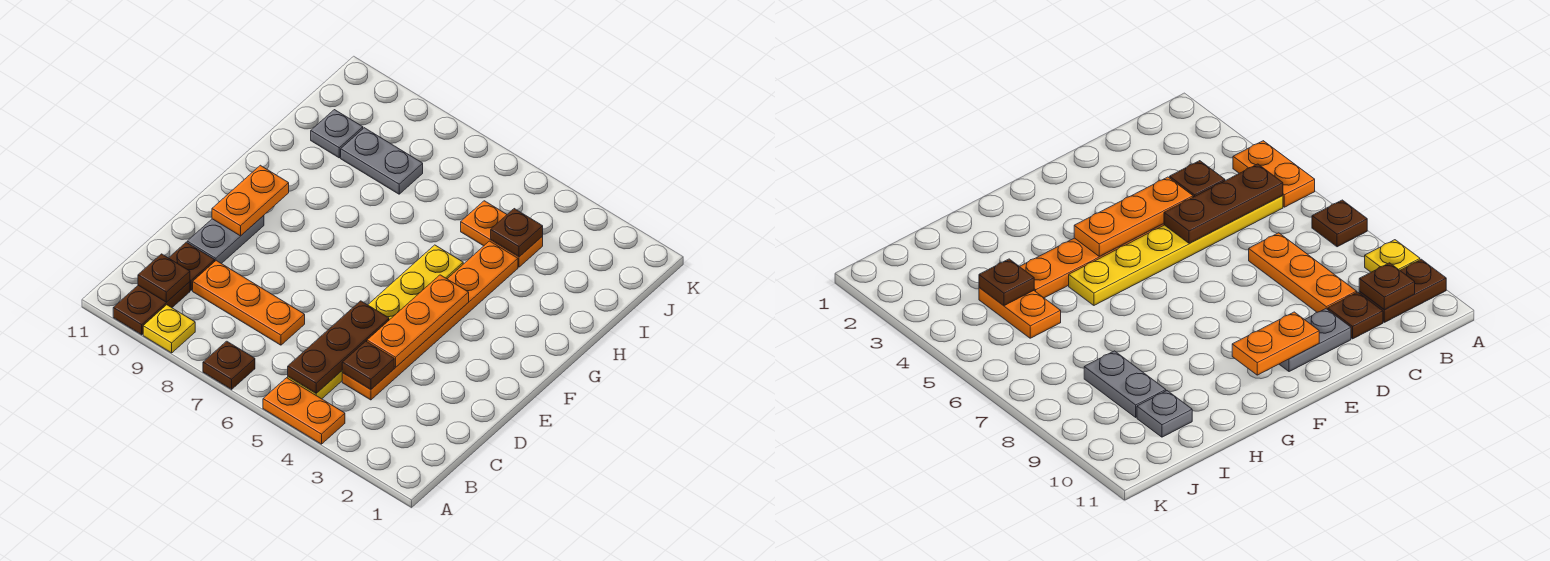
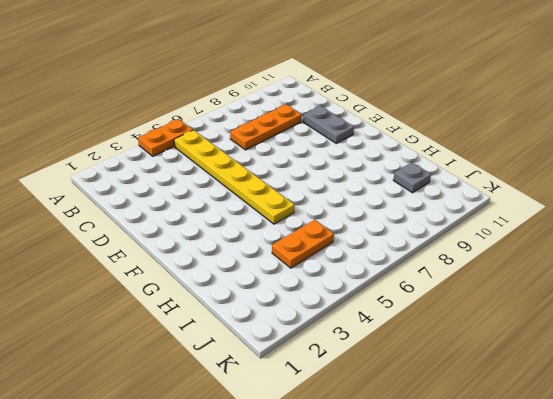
none -> brown plate A7 level 1
none -> yellow plate A9 level 1
none -> brown plate A10:B10 level 1

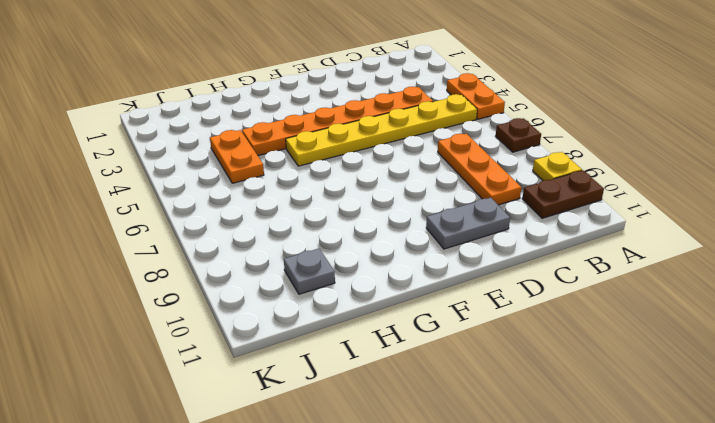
none -> brown plate C10 level 1
none -> grey plate I8:I9 level 1
none -> brown plate B5:D5 level 2

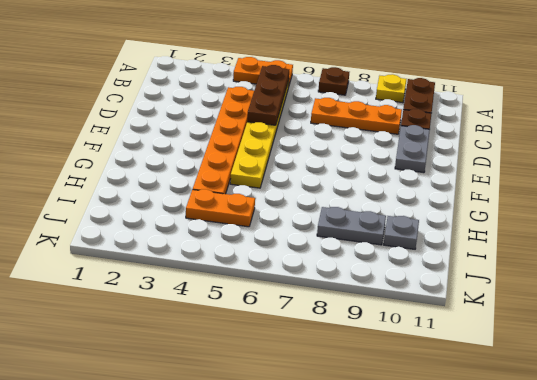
none -> brown plate B10 level 2
none -> brown plate C4 level 2
none -> orange plate D4:F4 level 2

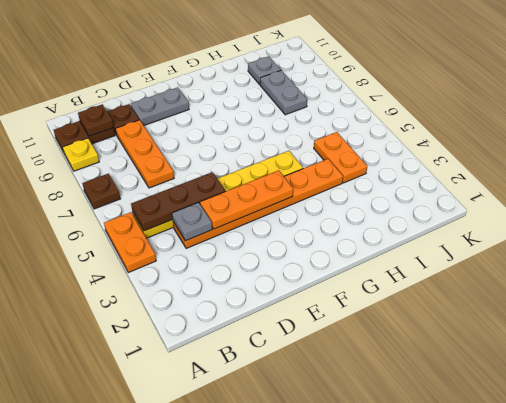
grey plate C4 level 2 -> brown plate C4 level 2
none -> orange plate E10:F10 level 2
none -> brown plate I4 level 2

